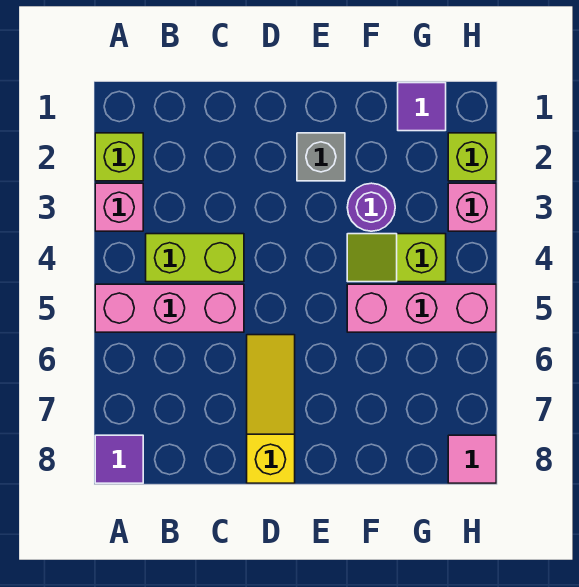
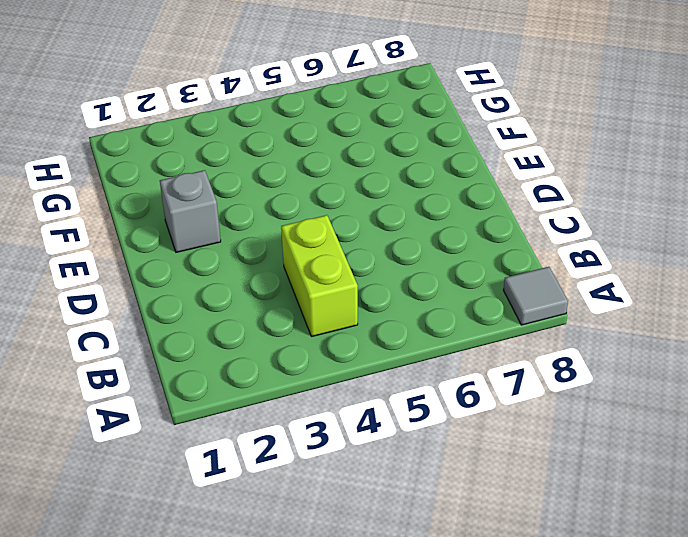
grey tile A8 level 1 -> purple tile A8 level 1
none -> lime brick A2 level 1
none -> pink brick A3 level 1
none -> pink brick A5:C5 level 1

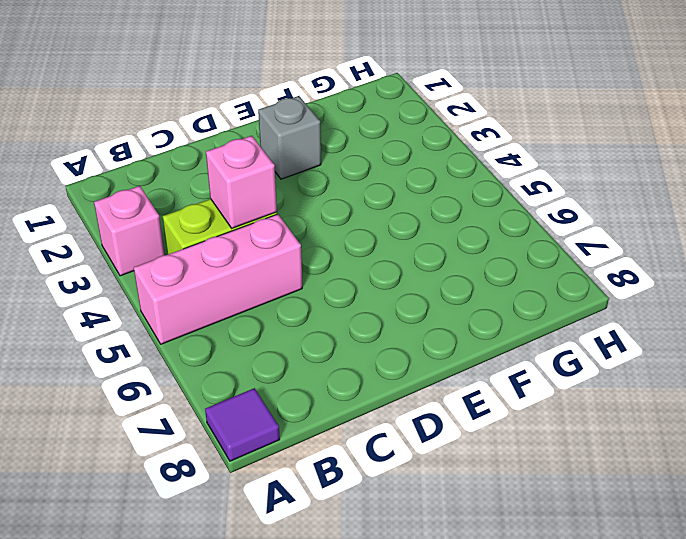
pink brick C4 level 2 -> pink brick H3 level 1
none -> lime brick A2 level 1
none -> yellow slope D6:D8 level 1 top 8
none -> purple round brick F3 level 1

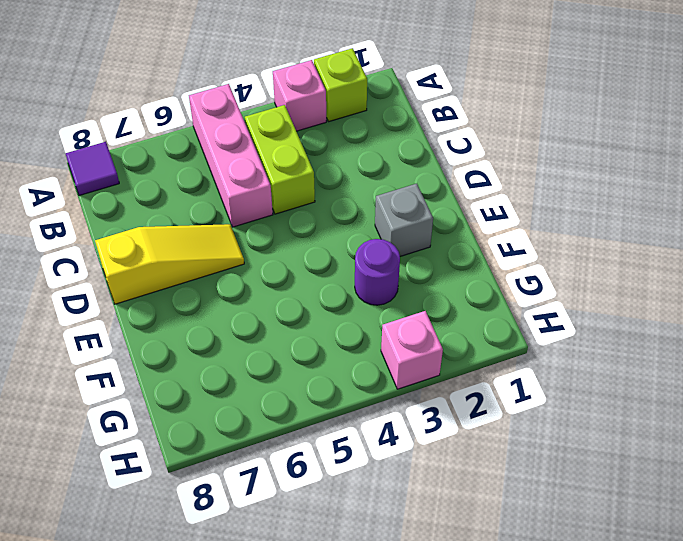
none -> lime slope F4:G4 level 1 top G
none -> pink brick F5:H5 level 1
none -> purple tile G1 level 1

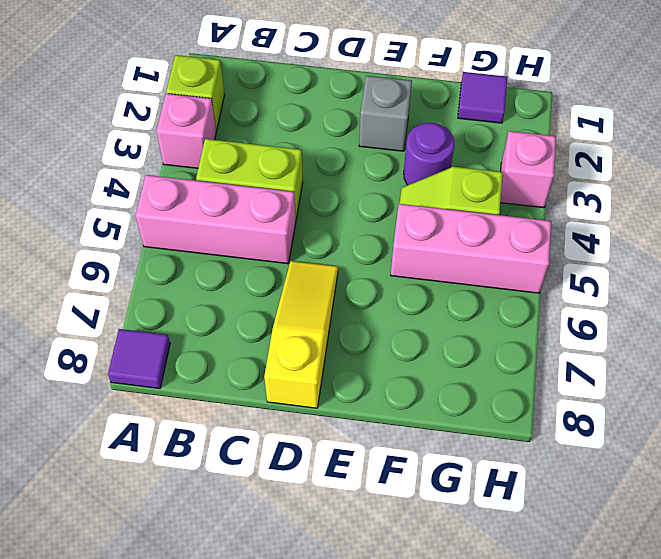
none -> lime brick H2 level 1
none -> pink tile H8 level 1

